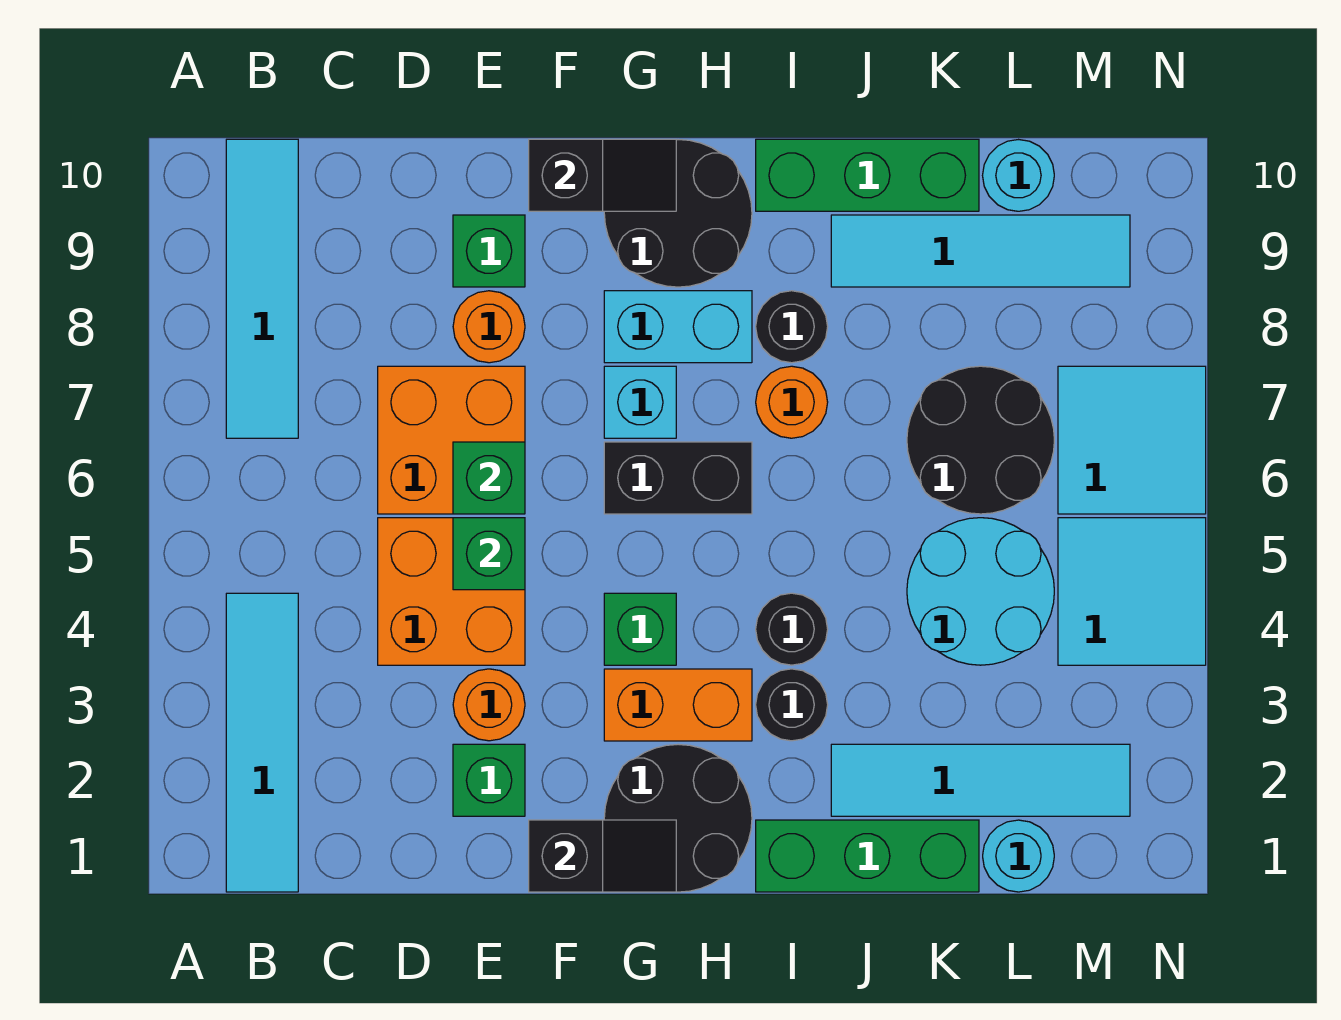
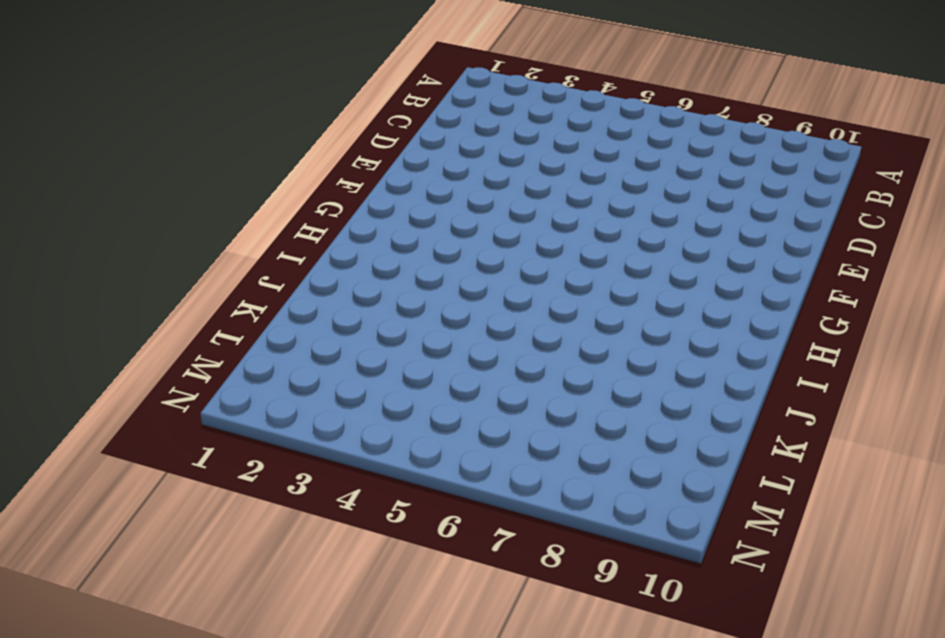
none -> cyan tile B1:B4 level 1
none -> cyan tile B7:B10 level 1
none -> orange brick D4:E5 level 1
none -> orange brick D6:E7 level 1

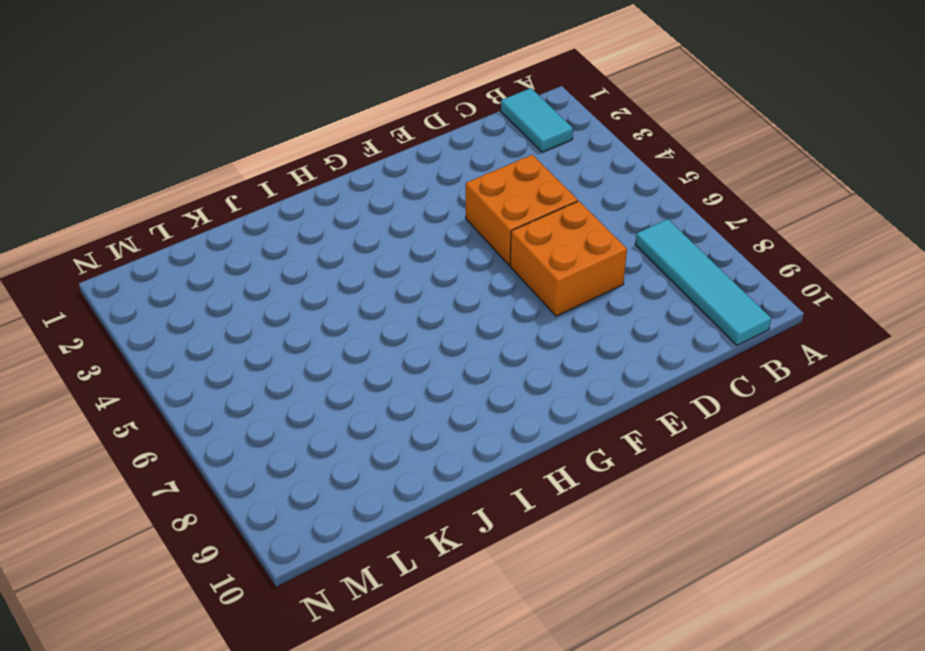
cyan tile B1:B2 level 1 -> cyan tile B1:B4 level 1
none -> green brick E2 level 1
none -> orange round brick E3 level 1
none -> orange round brick E8 level 1
none -> green brick E9 level 1

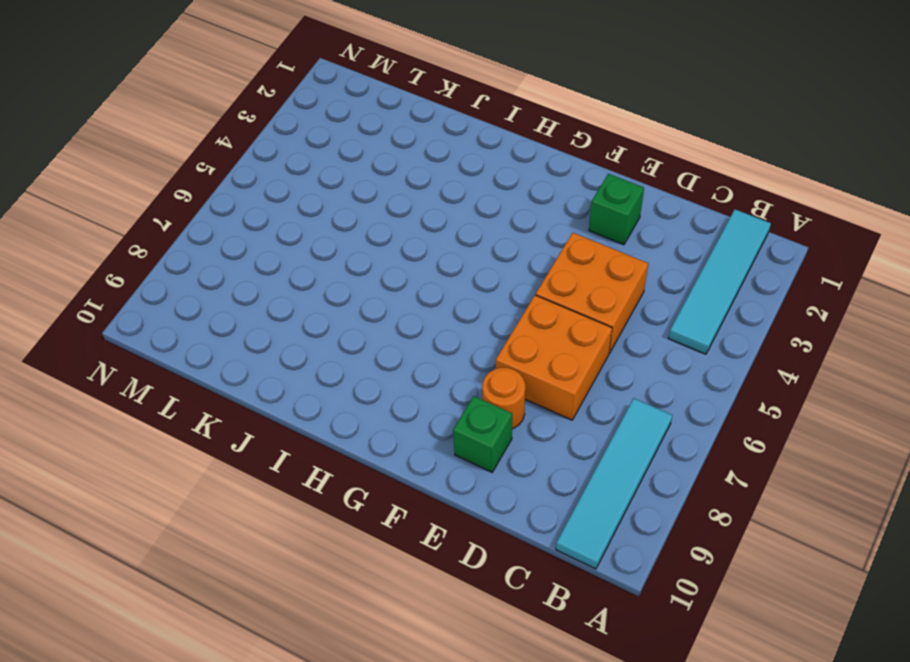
none -> orange round brick E3 level 1
none -> black round brick G1:H2 level 1
none -> orange brick G3:H3 level 1
none -> green brick G4 level 1

